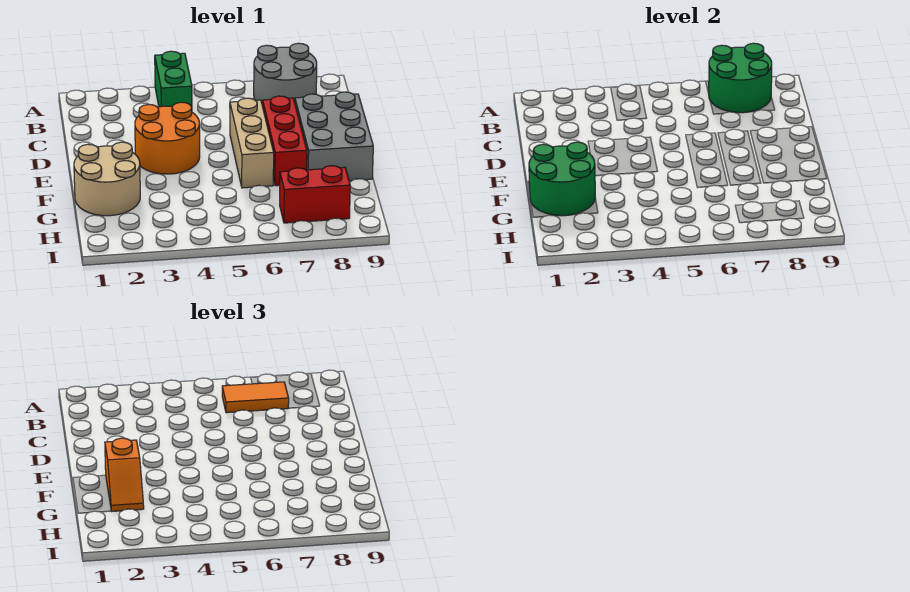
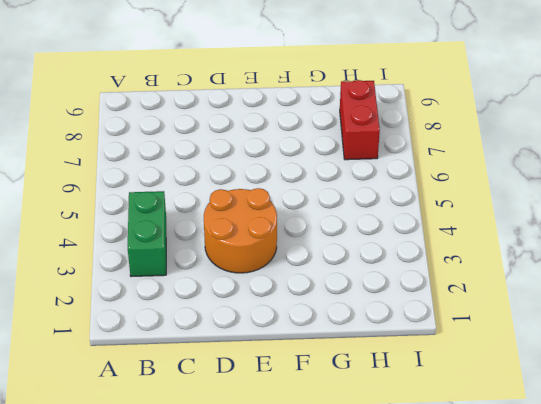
green brick B3:B4 level 1 -> green brick A4:B4 level 1
none -> grey round brick A7:B8 level 1
none -> tan brick D6:F6 level 1
none -> red brick D7:F7 level 1

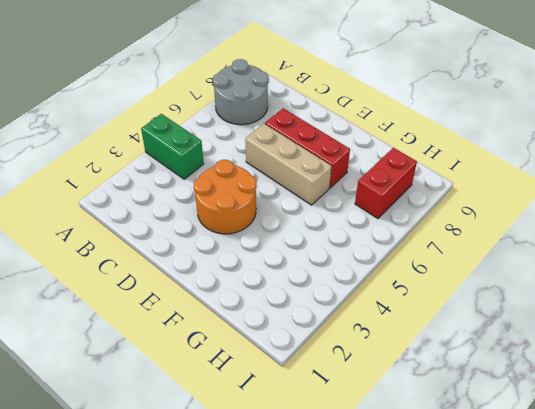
none -> grey brick D8:F9 level 1
none -> tan round brick F1:G2 level 1
none -> green round brick A7:B8 level 2

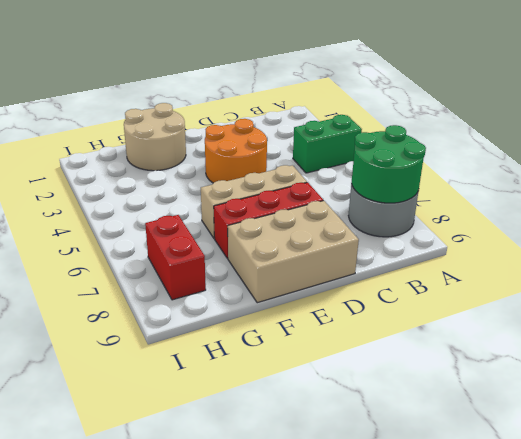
tan brick D8:F9 level 1 -> grey brick D8:F9 level 1
none -> green round brick F1:G2 level 2
none -> orange tile B6:B7 level 3
none -> orange slope F2:G2 level 3 top F

